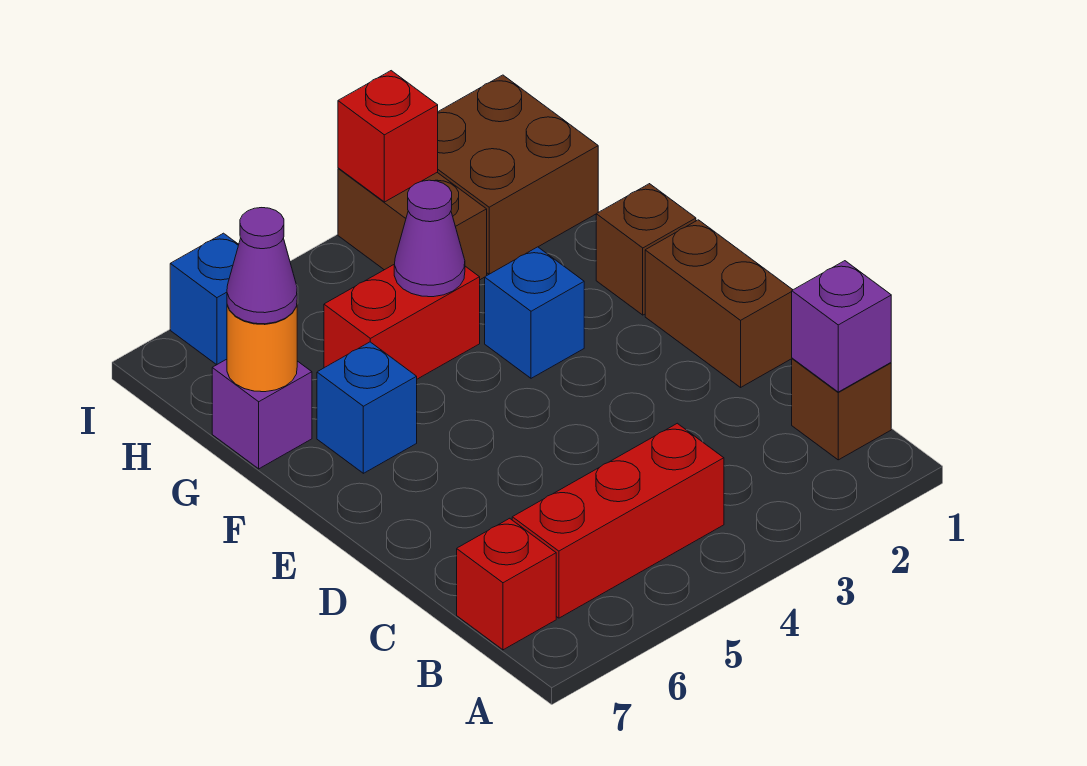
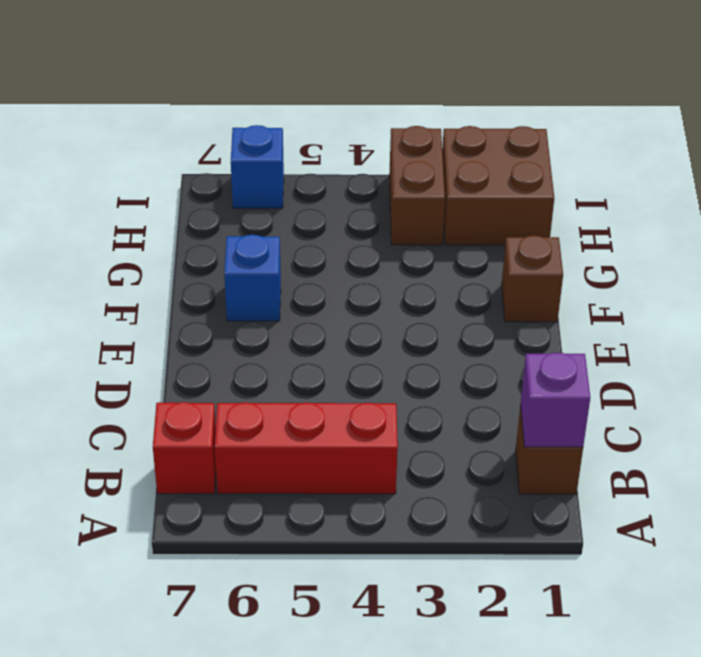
none -> brown brick D1:E1 level 1
none -> blue brick F3 level 1
none -> red brick G4:G5 level 1

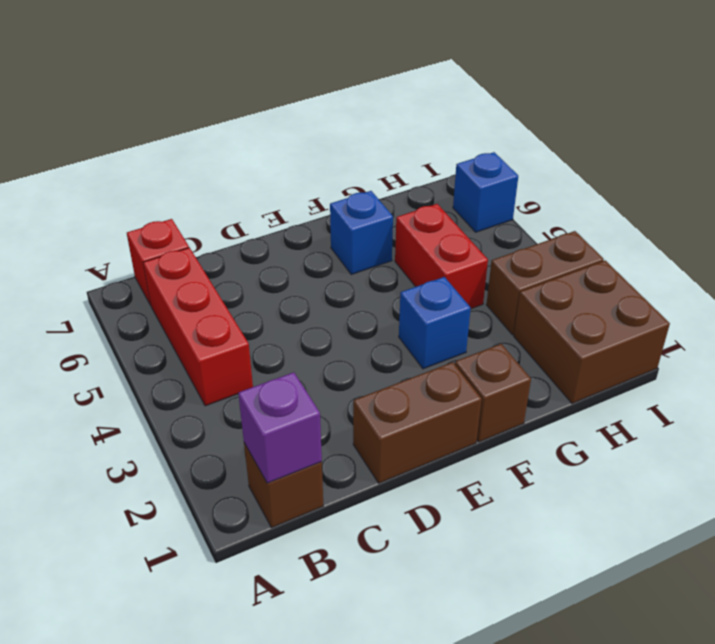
none -> purple brick G7 level 1
none -> purple cone G4 level 2
none -> orange round brick G7 level 2

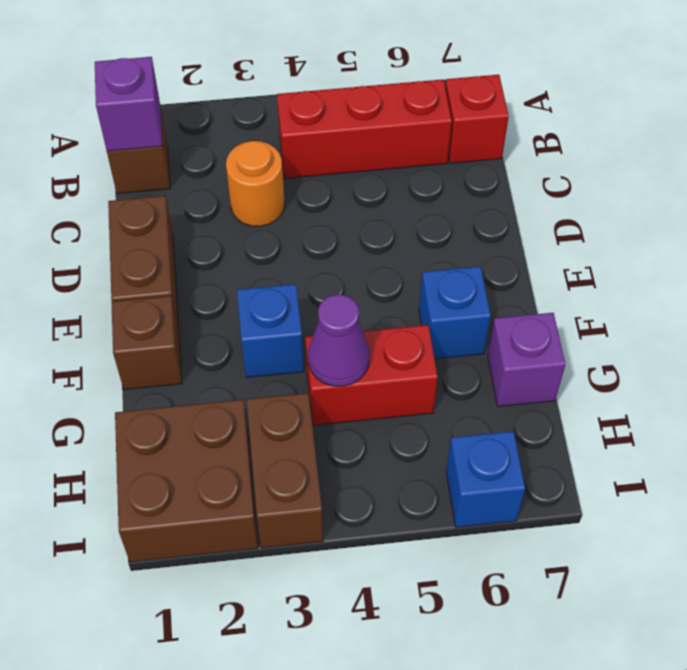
orange round brick C3 level 1 -> orange round brick G7 level 2
none -> red brick I3 level 2
none -> purple cone G7 level 3

